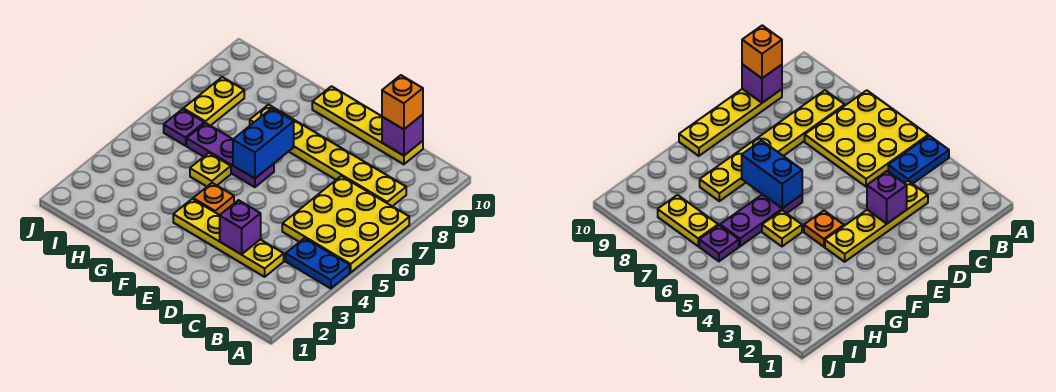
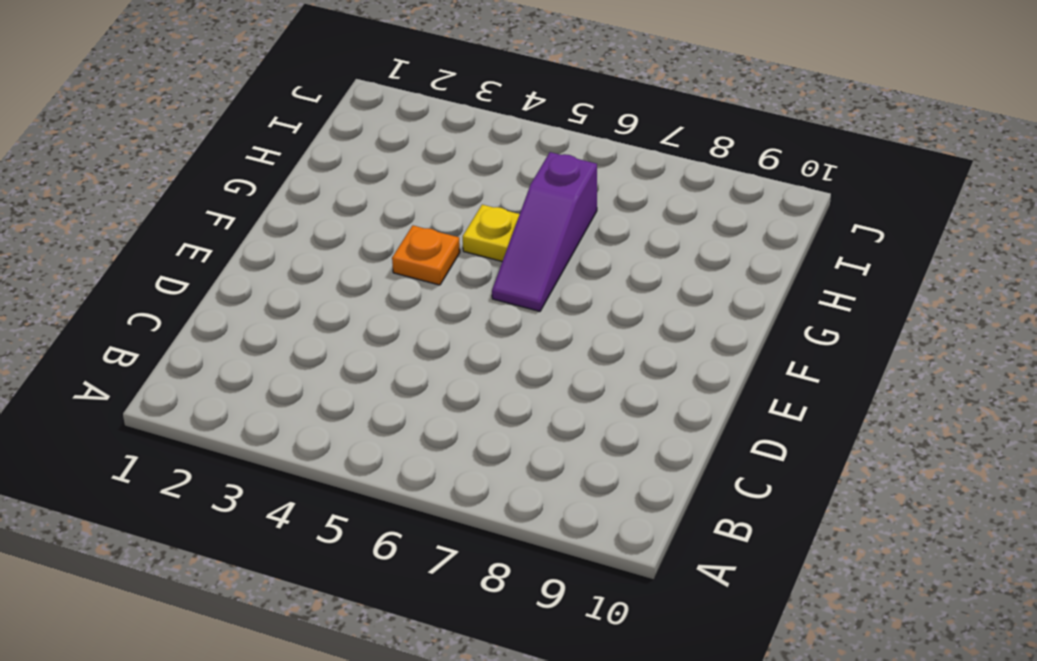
purple slope F6:H6 level 1 top H -> purple plate F6:H6 level 1
none -> blue plate A4:B4 level 1
none -> yellow plate A5:C7 level 1
none -> yellow plate B8:G8 level 1

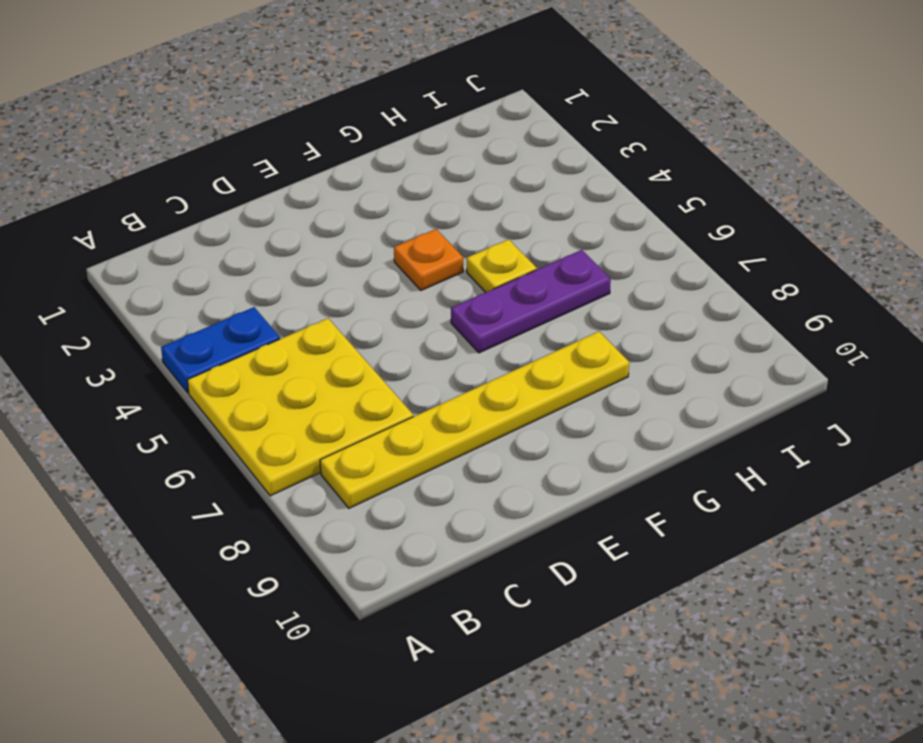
none -> yellow plate C3:F3 level 1
none -> yellow plate C10:F10 level 1
none -> purple plate I6 level 1

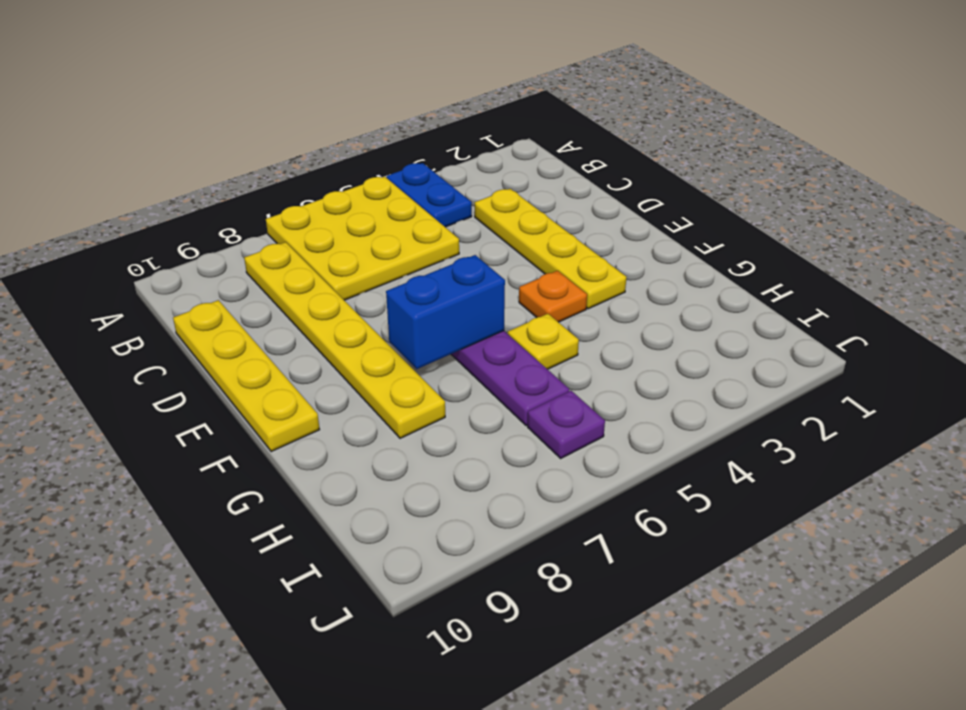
none -> yellow plate I7:I8 level 1
none -> purple brick C10 level 2
none -> purple brick D3 level 2

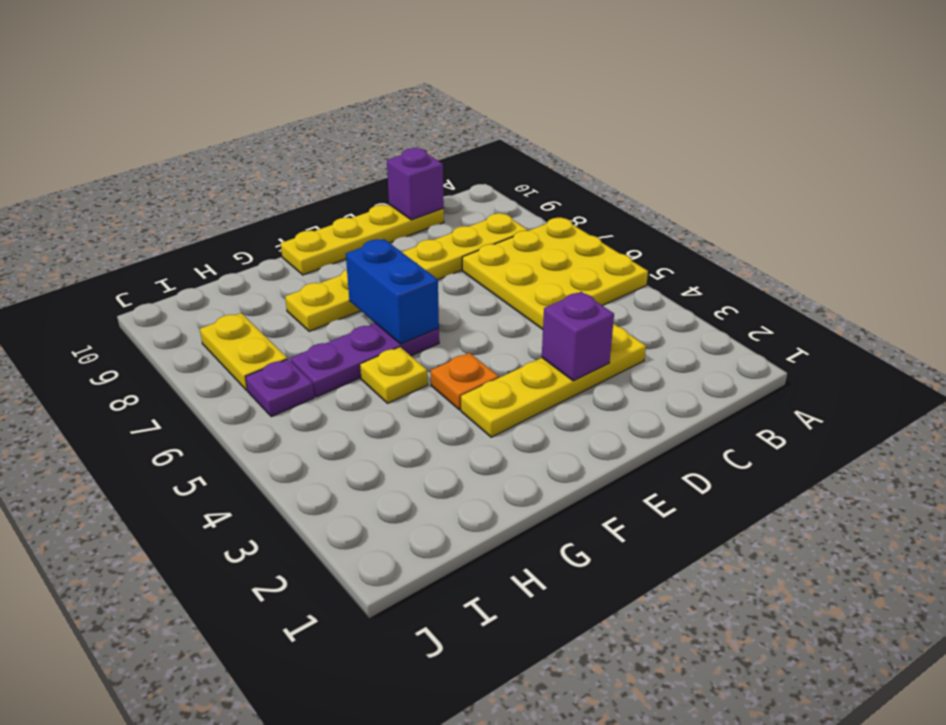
none -> blue plate A4:B4 level 1
none -> orange brick C10 level 3

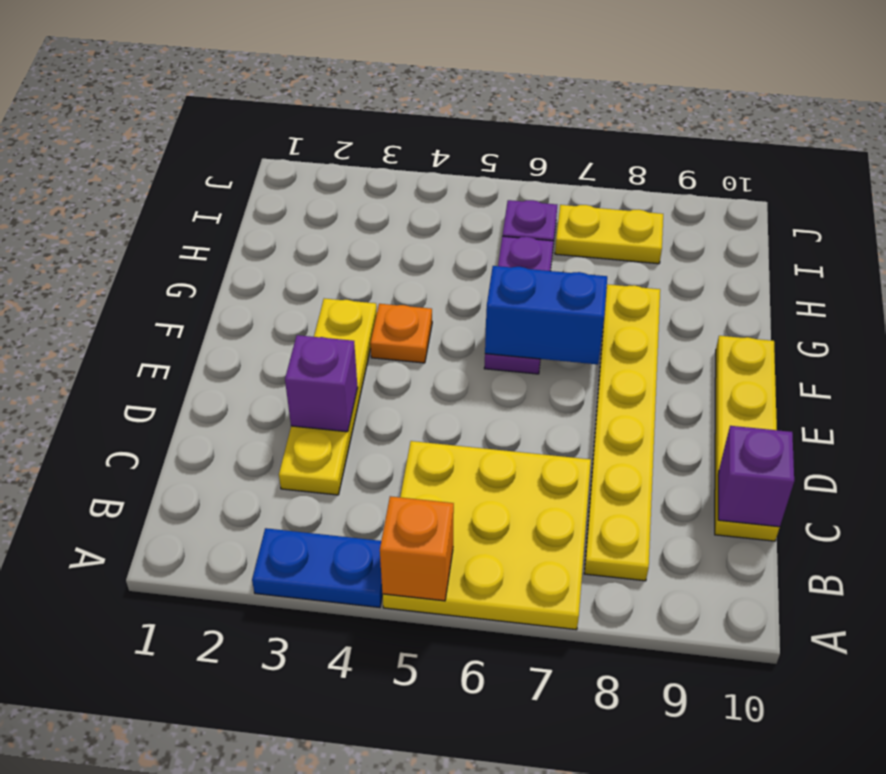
blue plate A3:A4 level 1 -> blue plate A4:B4 level 1
orange brick A5 level 2 -> orange brick C10 level 3
none -> yellow plate G5 level 1

